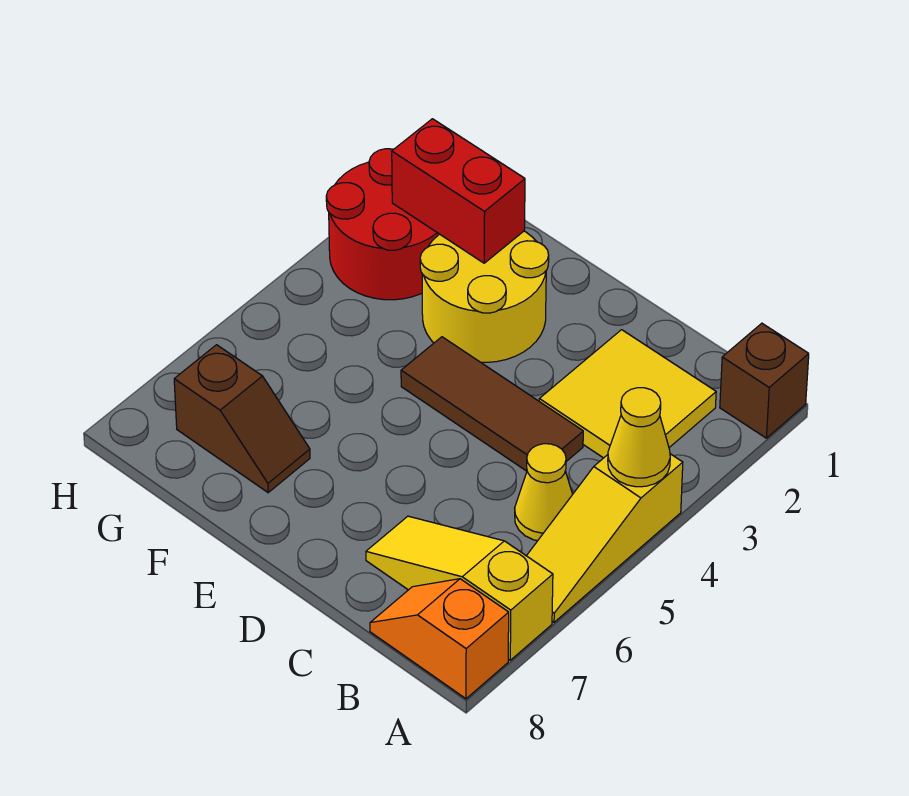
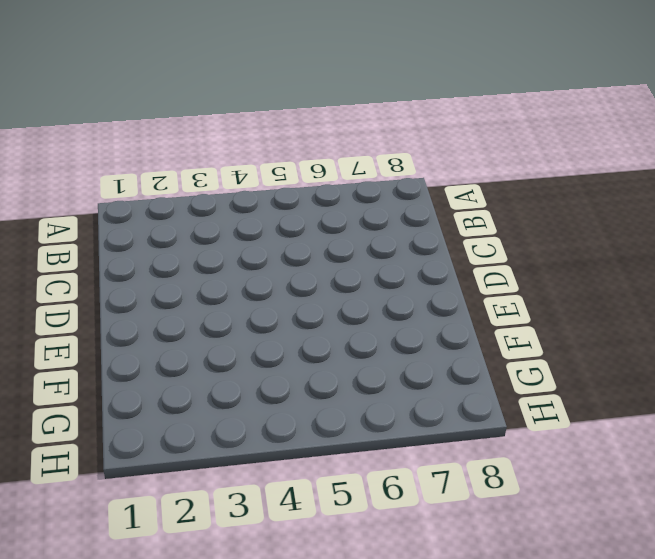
none -> brown brick A1 level 1
none -> yellow slope A4:A6 level 1 top 4
none -> yellow slope A7:C7 level 1 top A

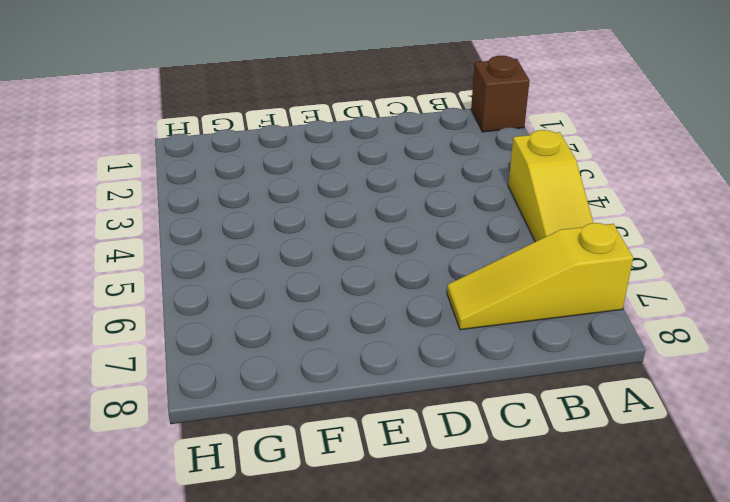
none -> orange slope A8:B8 level 1 top A
none -> yellow tile B2:C3 level 1
none -> yellow cone B5 level 1

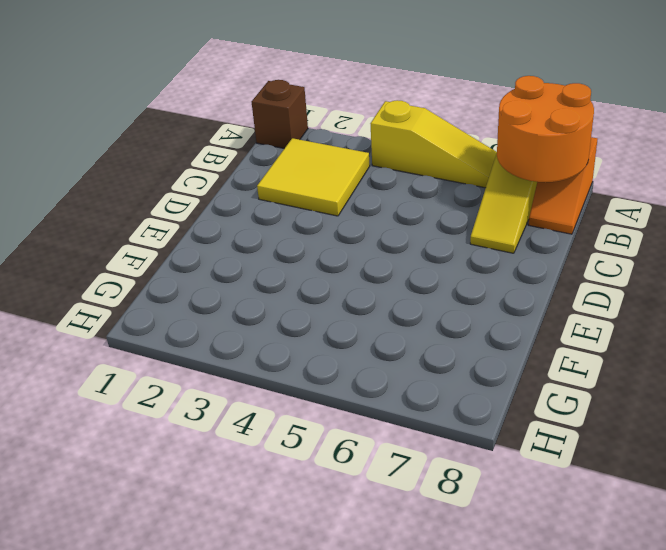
orange round brick A7:B8 level 2 -> none
none -> yellow cone B5 level 1
none -> brown tile C4:E4 level 1
none -> yellow round brick E2:F3 level 1

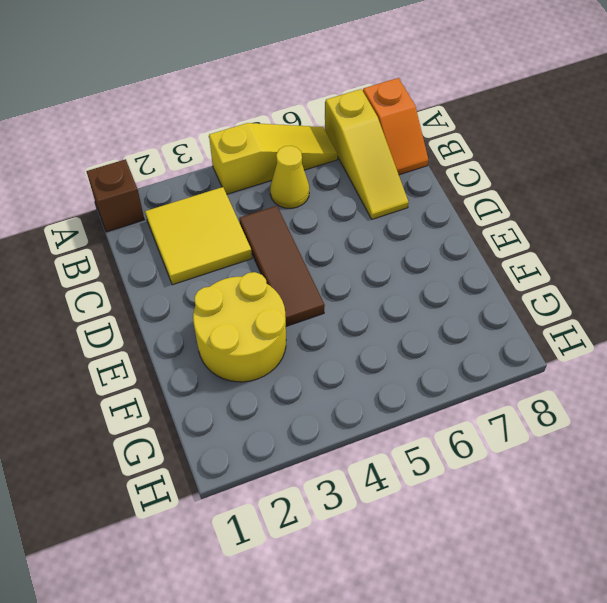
none -> brown slope F7:G7 level 1 top G
none -> red round brick G2:H3 level 1
none -> yellow cone A4 level 2

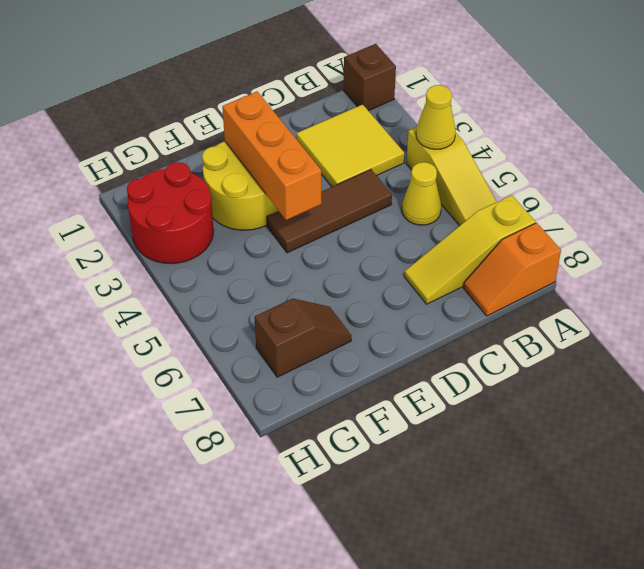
orange brick E2:E4 level 2 -> none
none -> red brick F2:G2 level 2

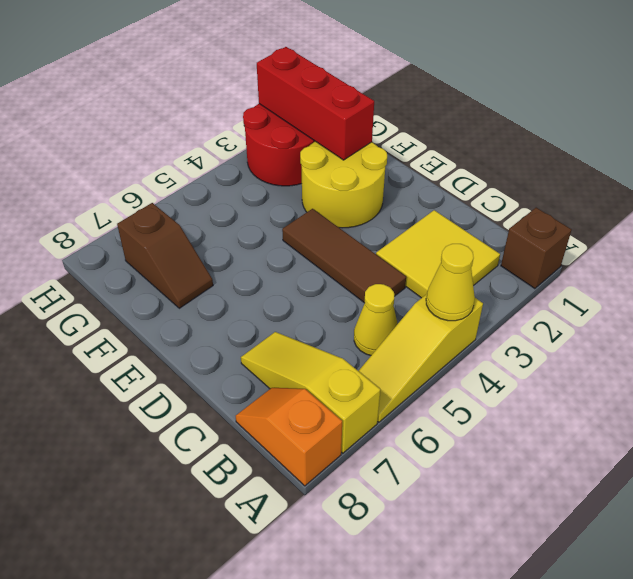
red brick F2:H2 level 2 -> red brick F2:G2 level 2

